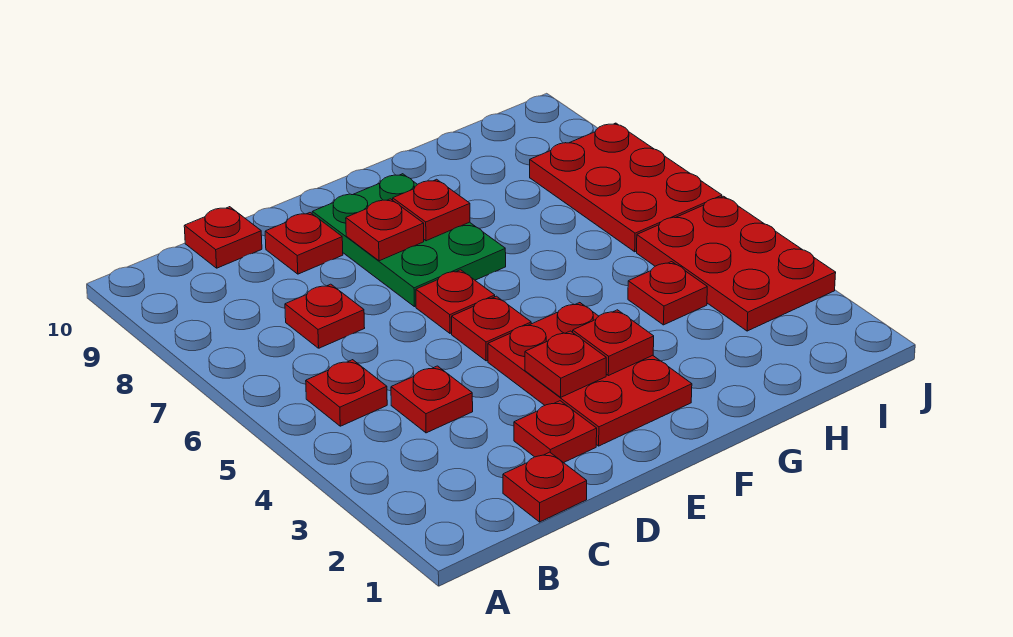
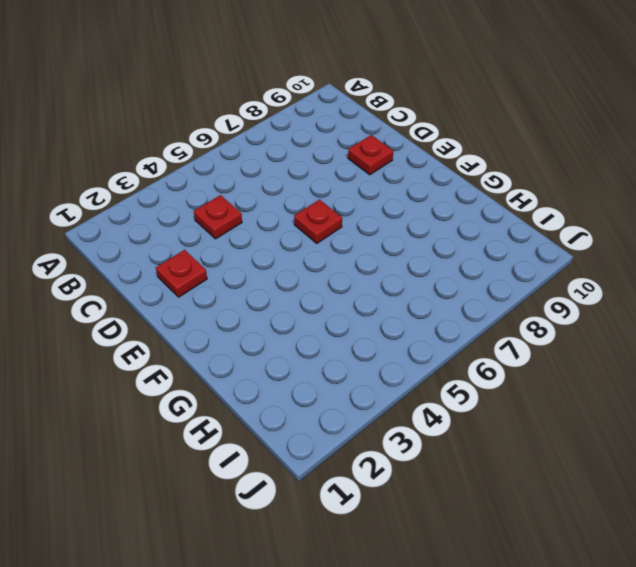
none -> red plate B5 level 1
none -> red plate C1 level 1
none -> red plate C7 level 1

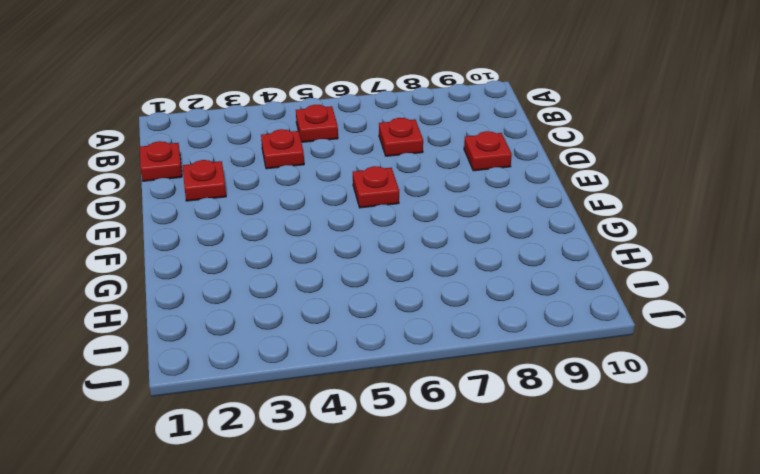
none -> red plate C10 level 1
none -> red plate E2:F4 level 1
none -> red plate E5 level 1

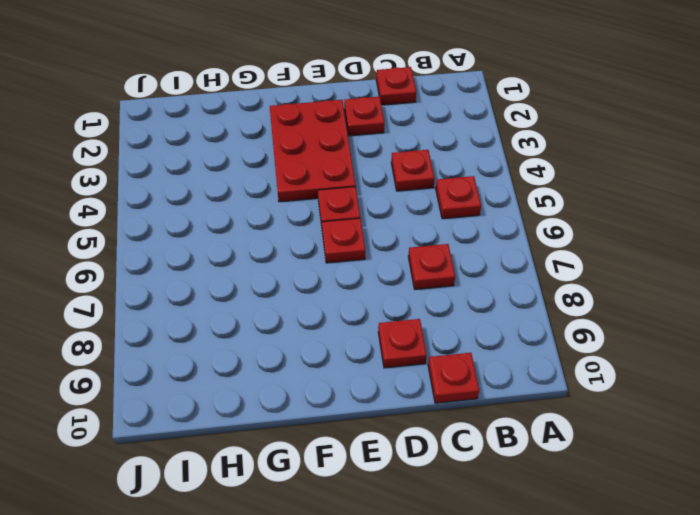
none -> green plate E7:F9 level 1
none -> red plate H4 level 1
none -> red plate I3:J5 level 1

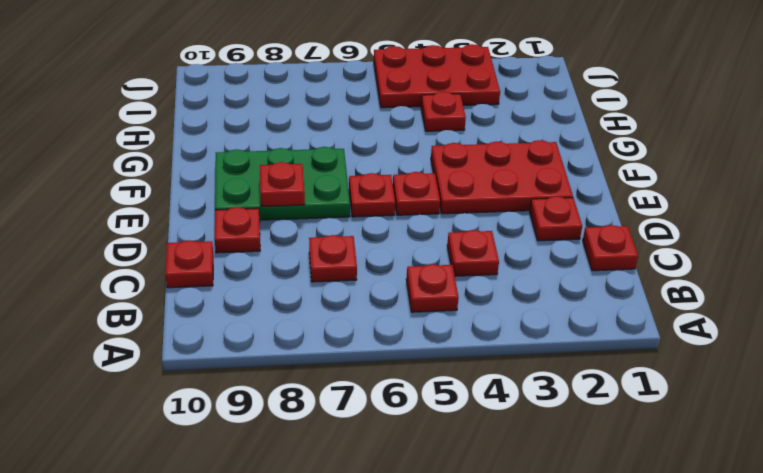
none -> red plate I6:J8 level 1
none -> red plate E3 level 2
none -> red plate F3 level 2

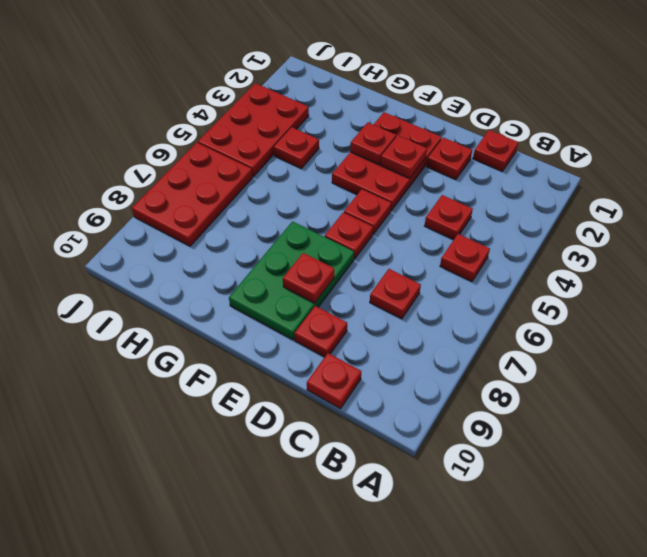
none -> red plate F8 level 2

